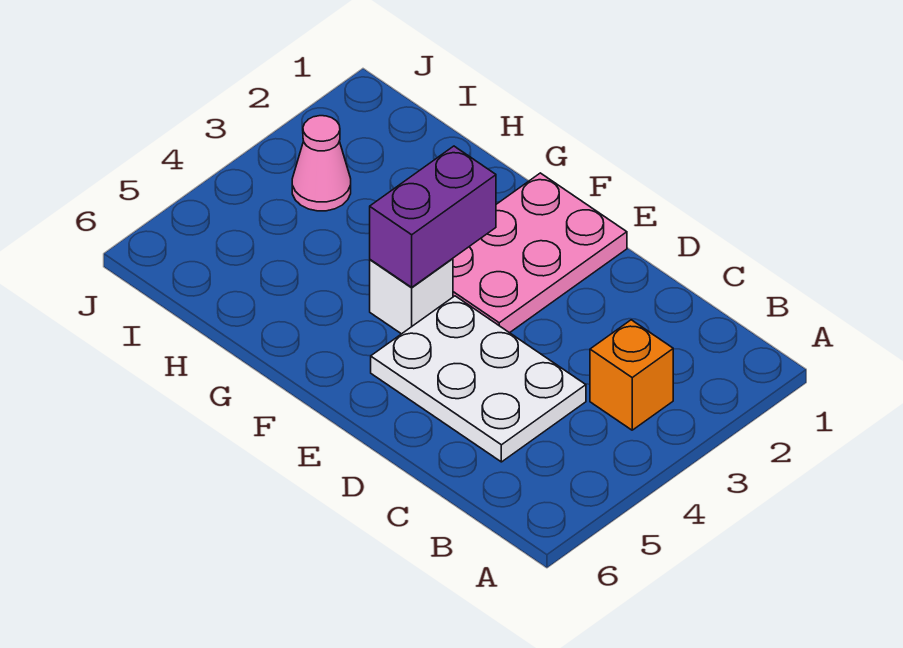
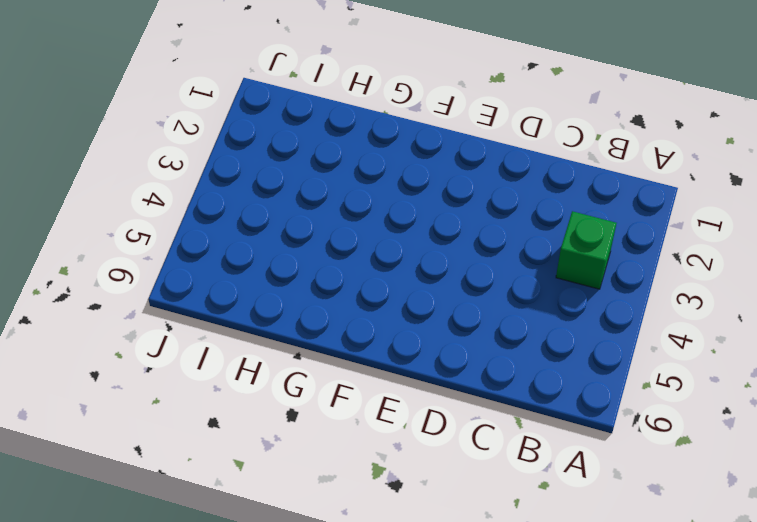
green brick B3 level 1 -> orange brick B3 level 1
none -> white plate C4:E5 level 1
none -> pink plate E1:F3 level 1

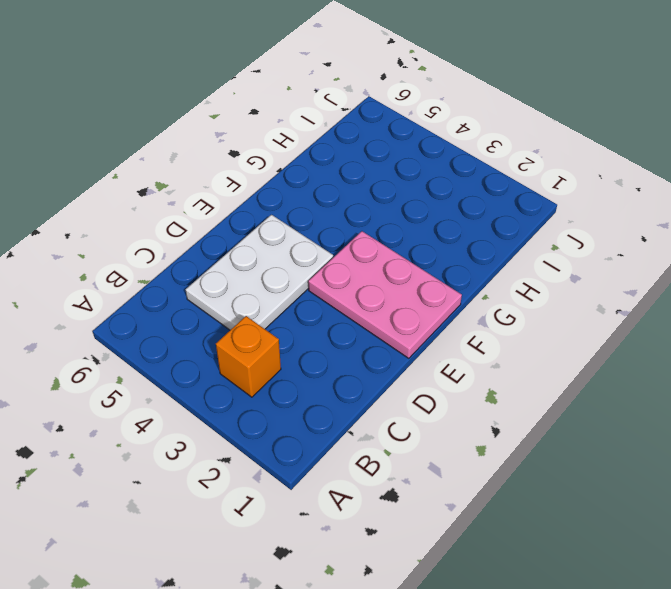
none -> white brick F4 level 1
none -> pink cone I3 level 1

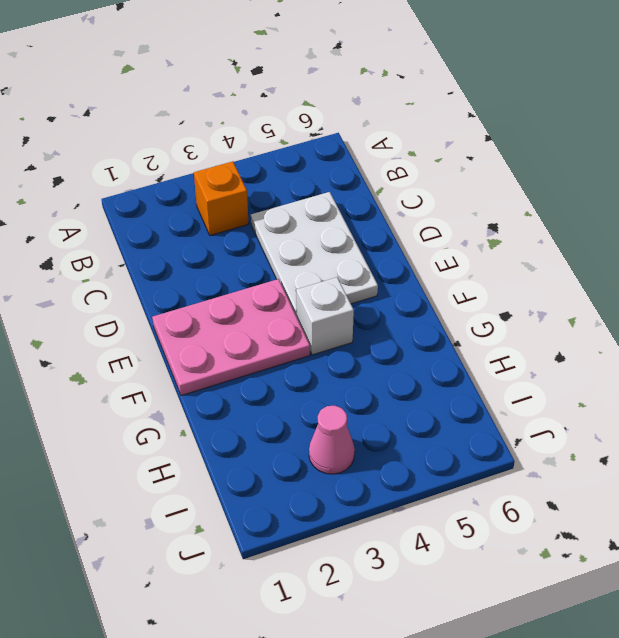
none -> purple brick F3:F4 level 2

